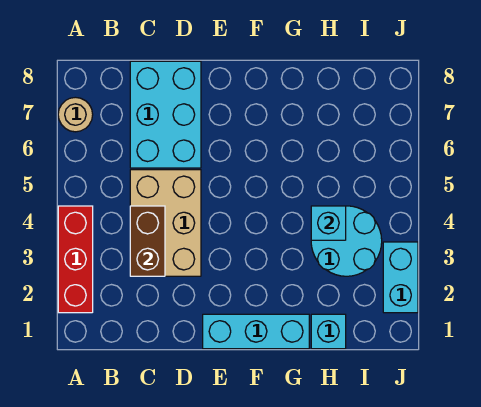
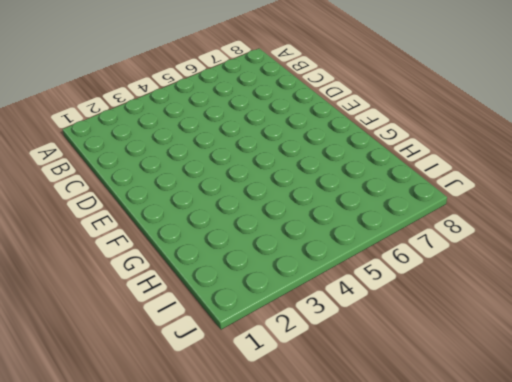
none -> red brick A2:A4 level 1
none -> tan round brick A7 level 1

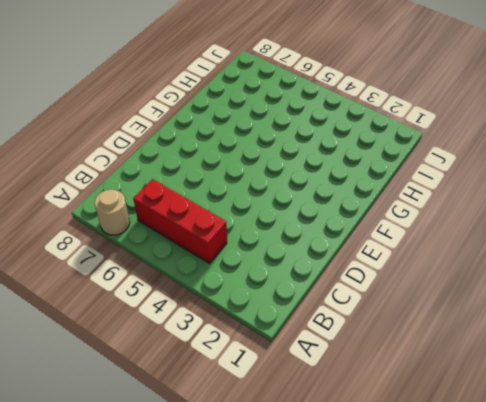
red brick B4:B6 level 1 -> red brick A2:A4 level 1
none -> tan brick C3:D5 level 1
none -> cyan brick C6:D8 level 1

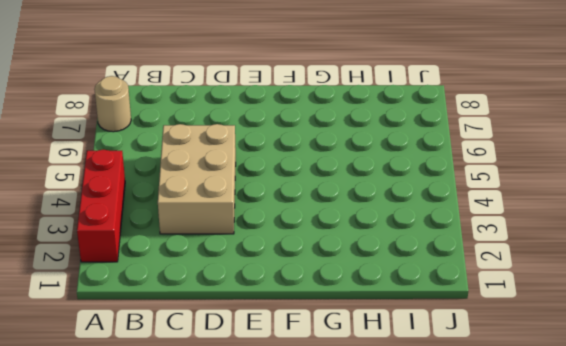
none -> cyan brick C6:D8 level 1
none -> cyan brick E1:G1 level 1

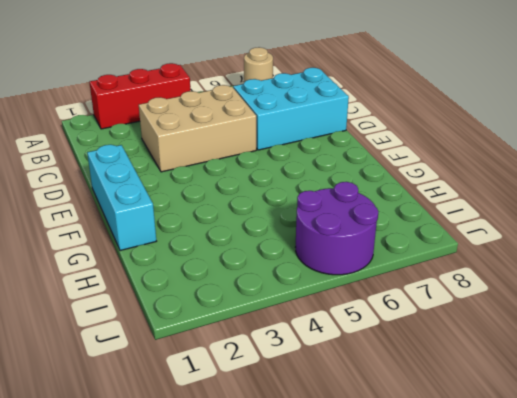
purple round brick I5:J6 level 1 -> none
none -> cyan brick H1 level 1
none -> cyan round brick H3:I4 level 1

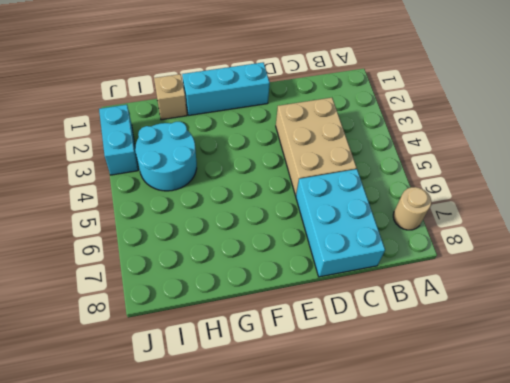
tan brick H1 level 1 -> cyan brick H1 level 1
none -> red brick A2:A4 level 1
none -> brown brick C3:C4 level 2

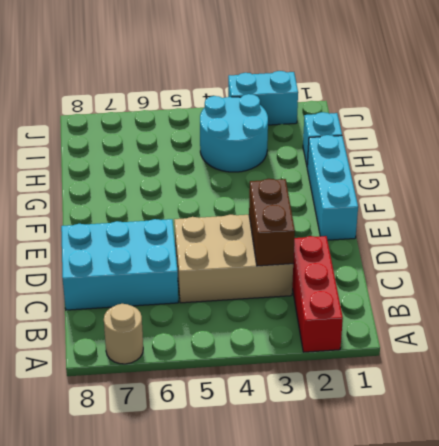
red brick A2:C2 level 1 -> red brick A2:A4 level 1
brown brick C3:D3 level 2 -> brown brick C3:C4 level 2
none -> cyan brick H4 level 2

